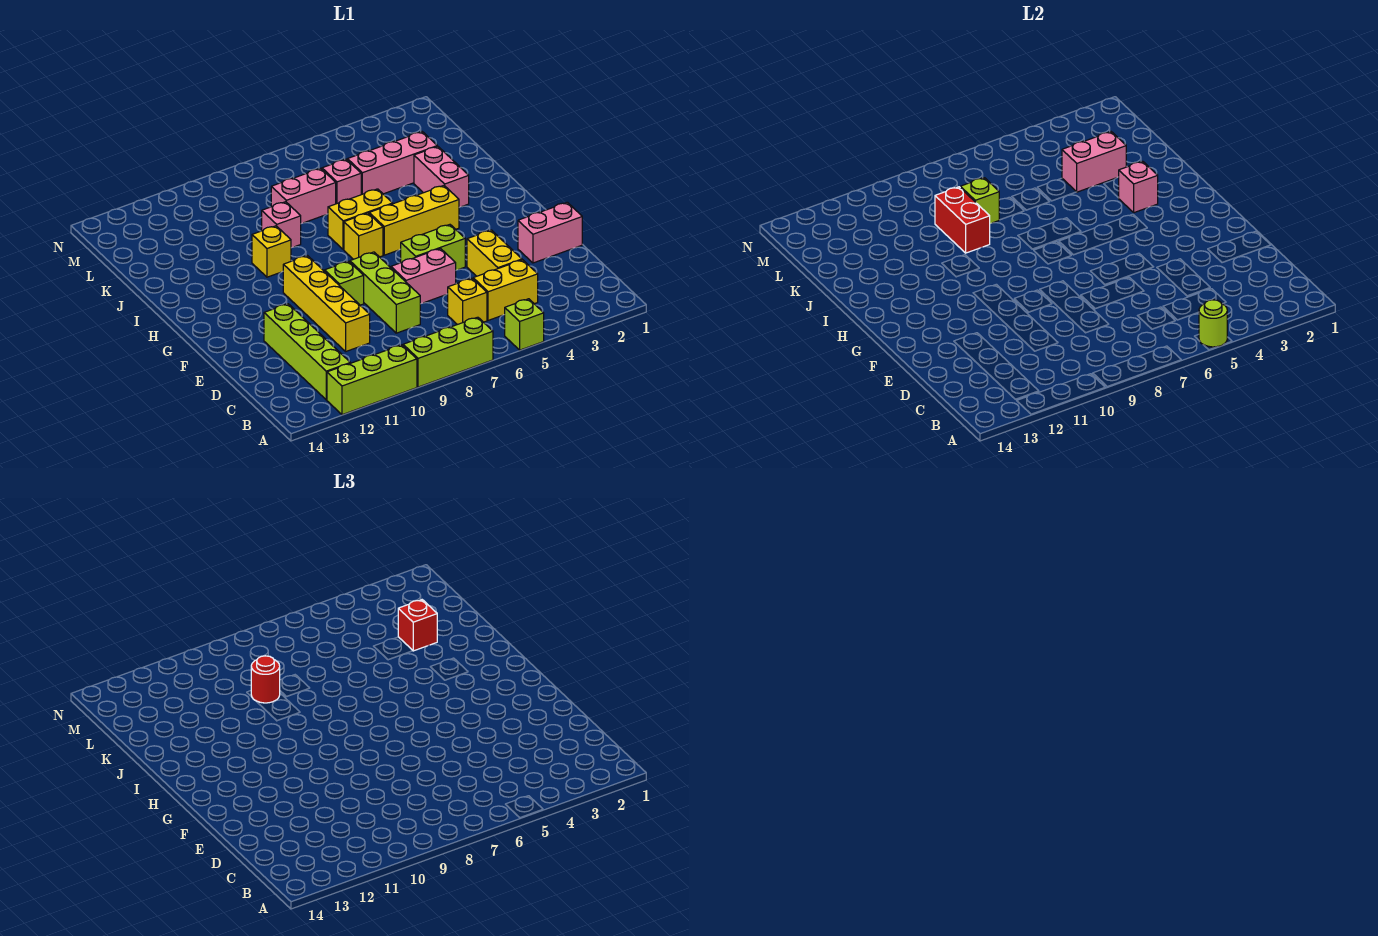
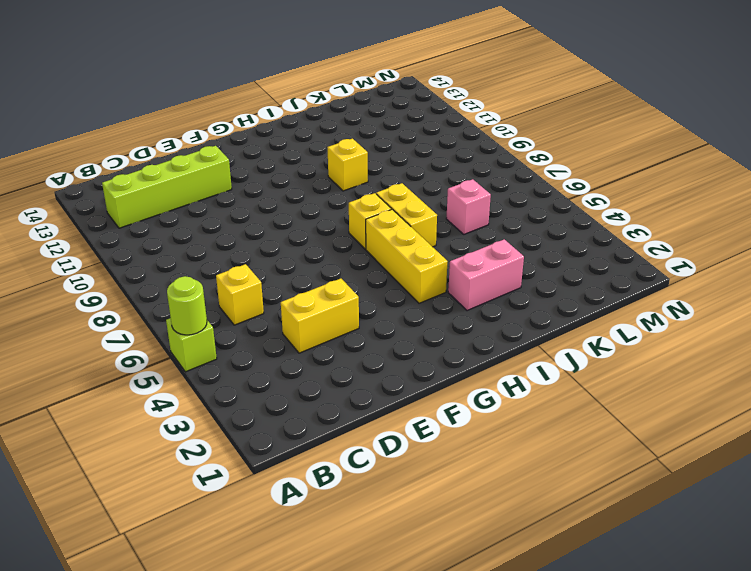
none -> lime brick A7:A9 level 1
none -> lime brick A10:A12 level 1
none -> yellow brick C4:C5 level 1

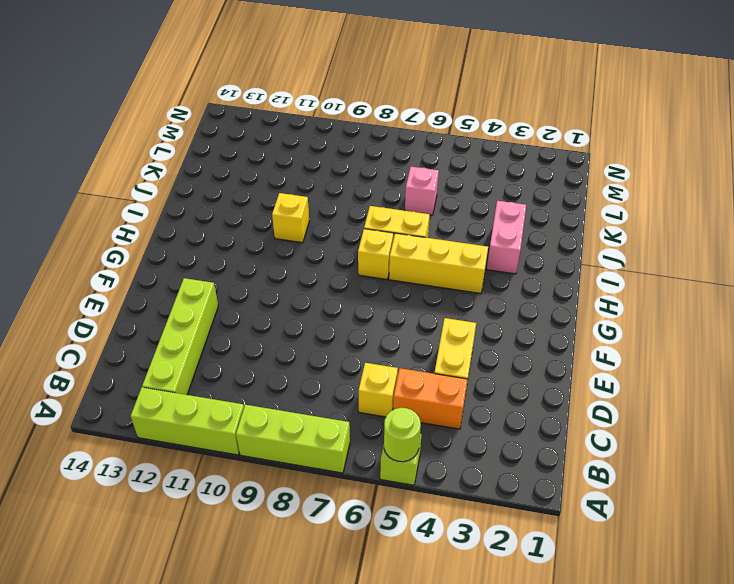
orange brick C4:C5 level 1 -> yellow brick C4:C5 level 1
none -> lime brick D8:F8 level 1
none -> yellow brick D10:G10 level 1
none -> pink brick E1:E2 level 1

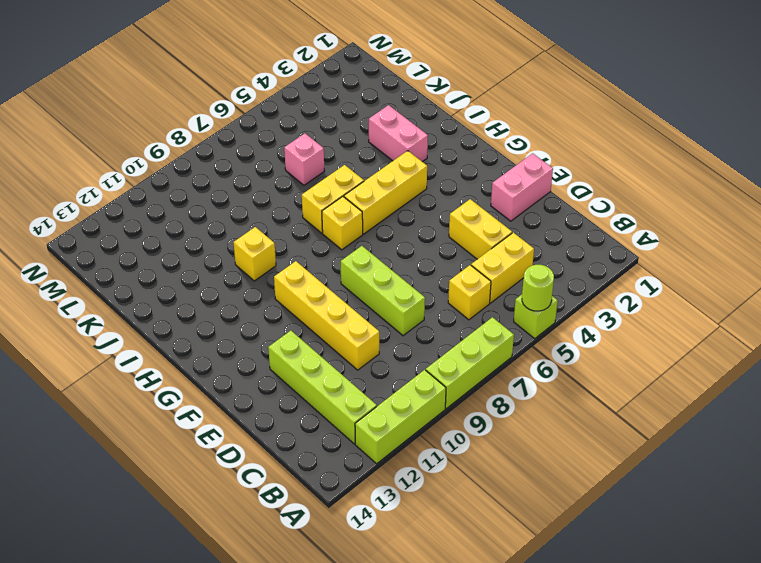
none -> pink brick E6:E7 level 1
none -> lime brick F5:F6 level 1
none -> lime brick F9 level 1

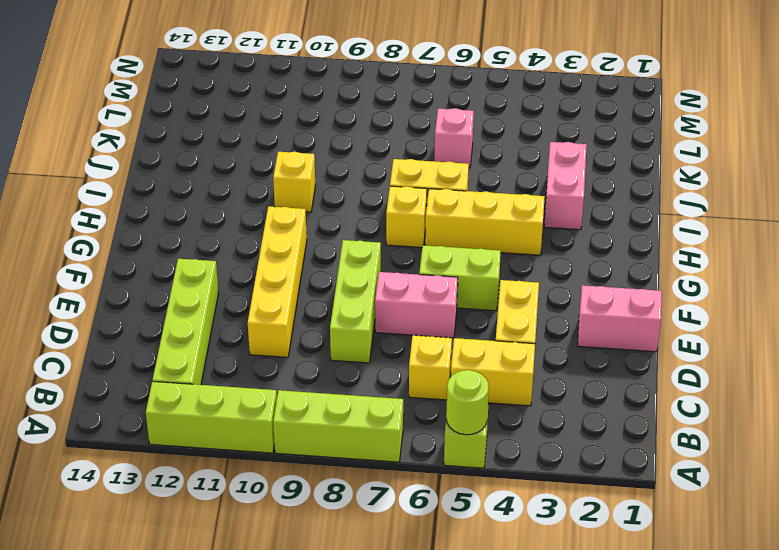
none -> lime brick F9 level 1
none -> pink brick J9 level 1
none -> pink brick K3:K5 level 1

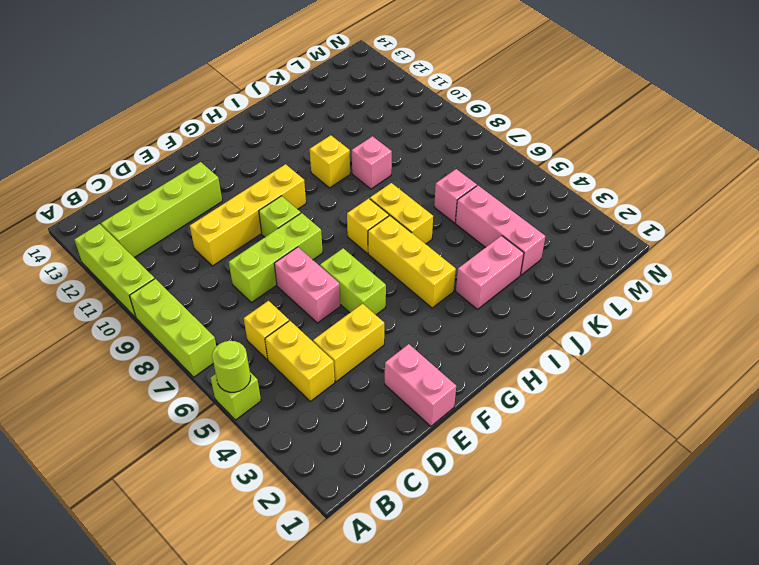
none -> pink brick K7:K8 level 1
none -> pink brick I3 level 2
none -> red brick J9:K9 level 2

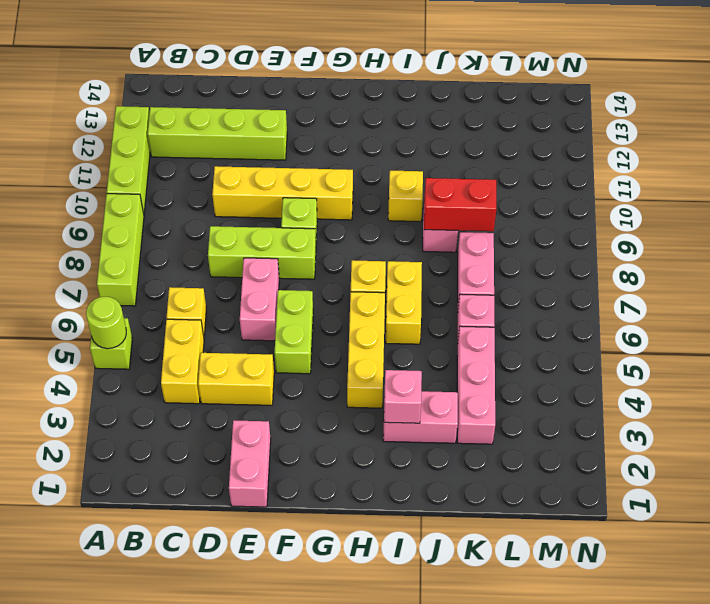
none -> pink brick K3:K4 level 2
none -> lime brick K8 level 2
none -> red brick K3 level 3

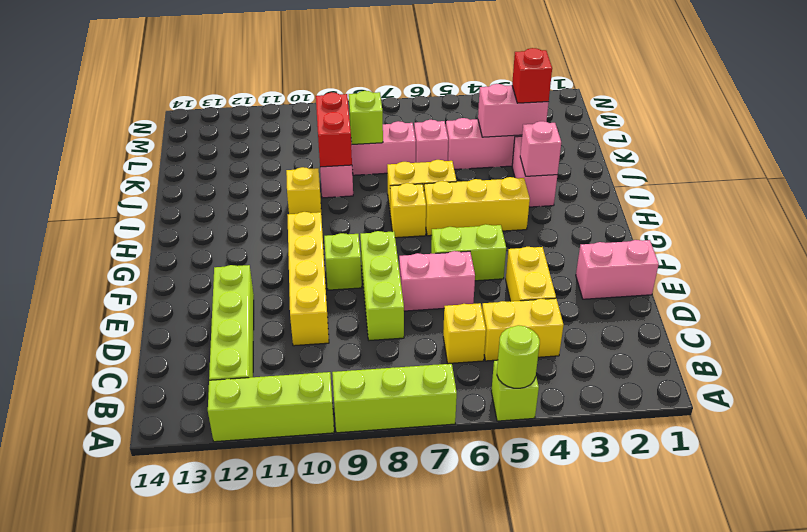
none -> red round brick K9 level 3

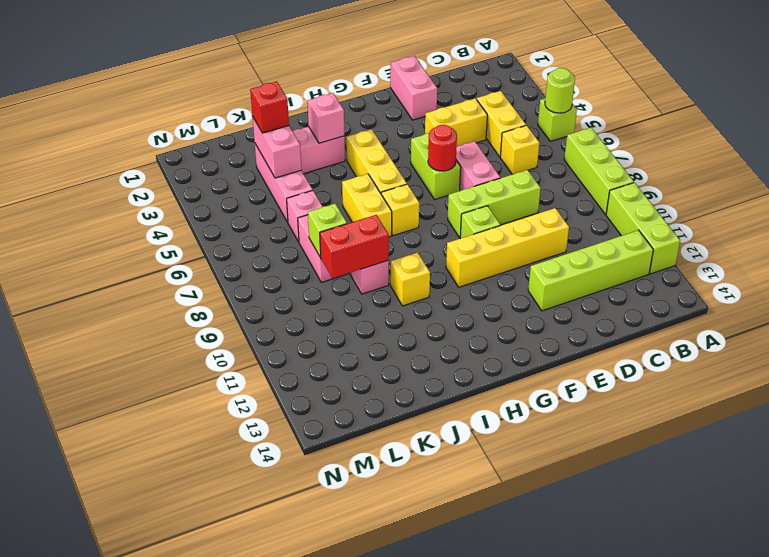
red round brick F6 level 2 -> red round brick K9 level 3

